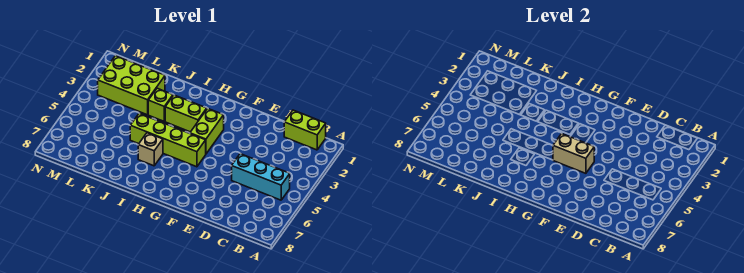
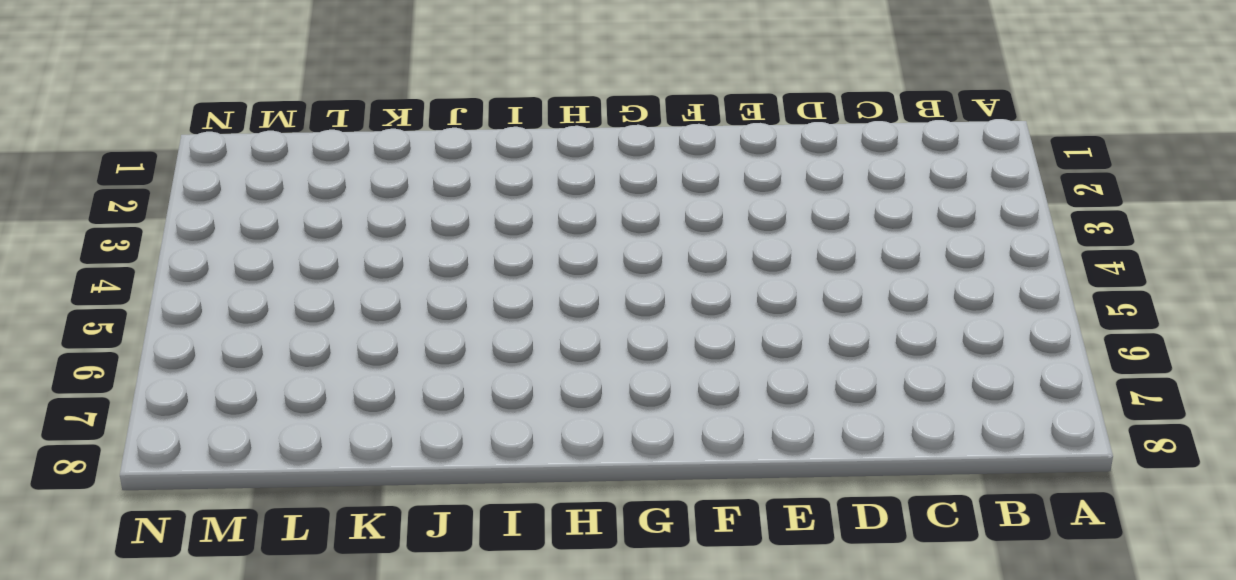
none -> lime brick B1:C1 level 1
none -> cyan brick B5:D5 level 1

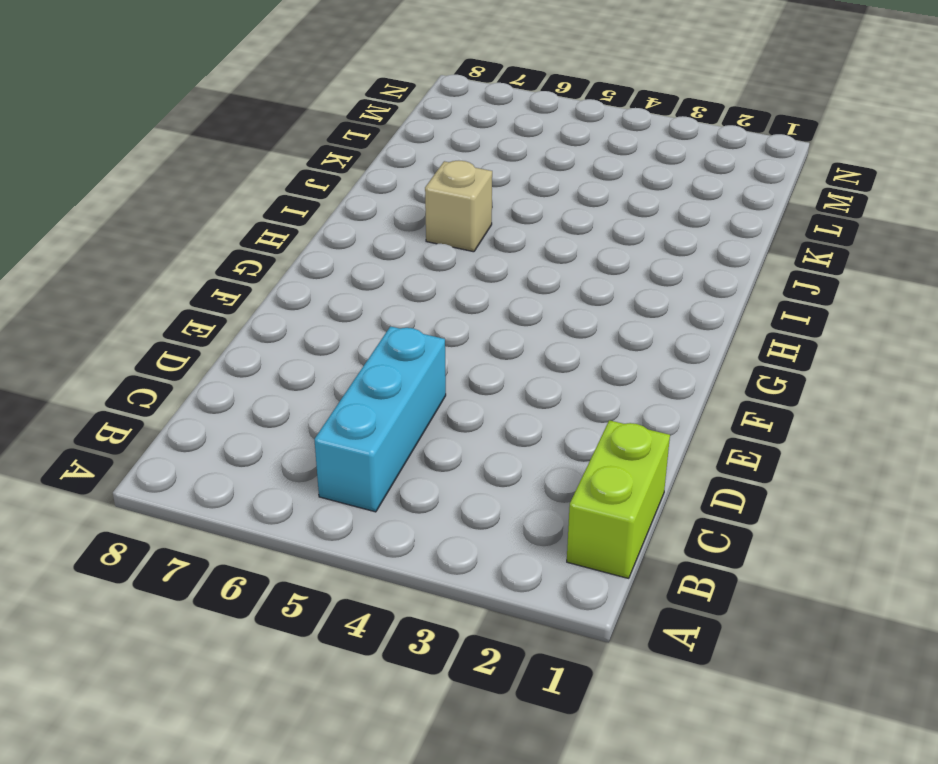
none -> lime brick G3:G4 level 1
none -> lime brick G5:J5 level 1

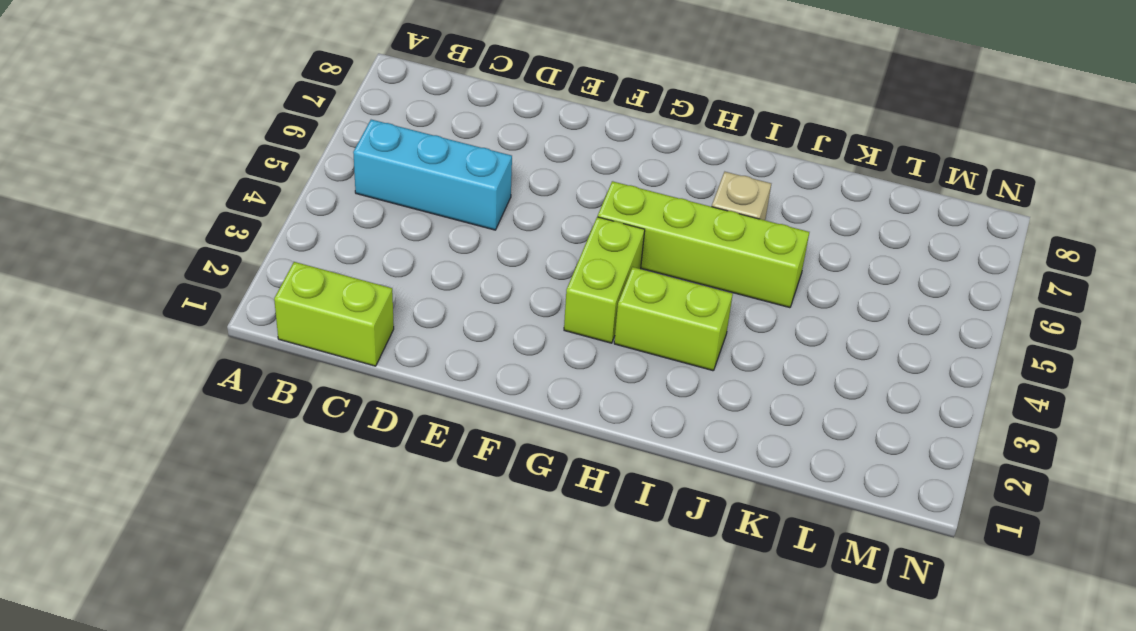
none -> lime brick J3 level 1
none -> lime brick K2:M3 level 1

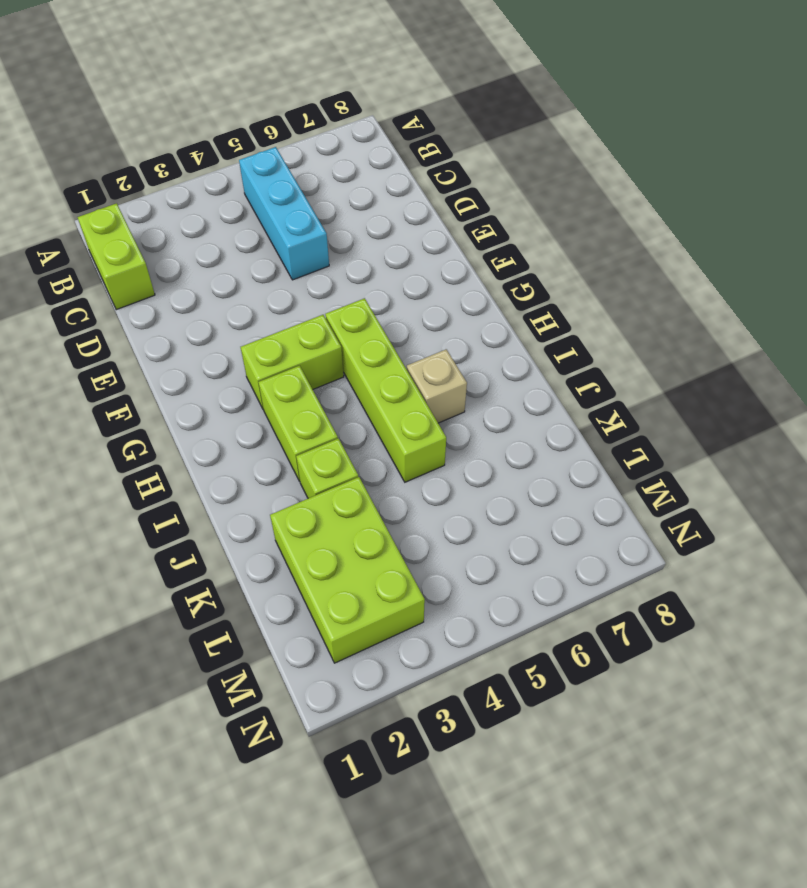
none -> tan brick F5:G5 level 2

